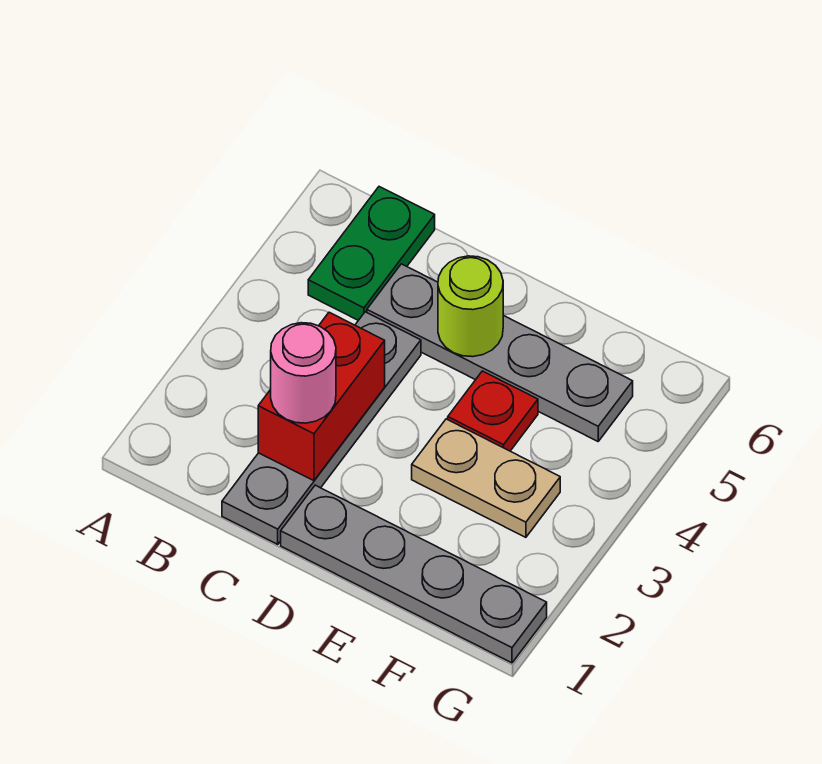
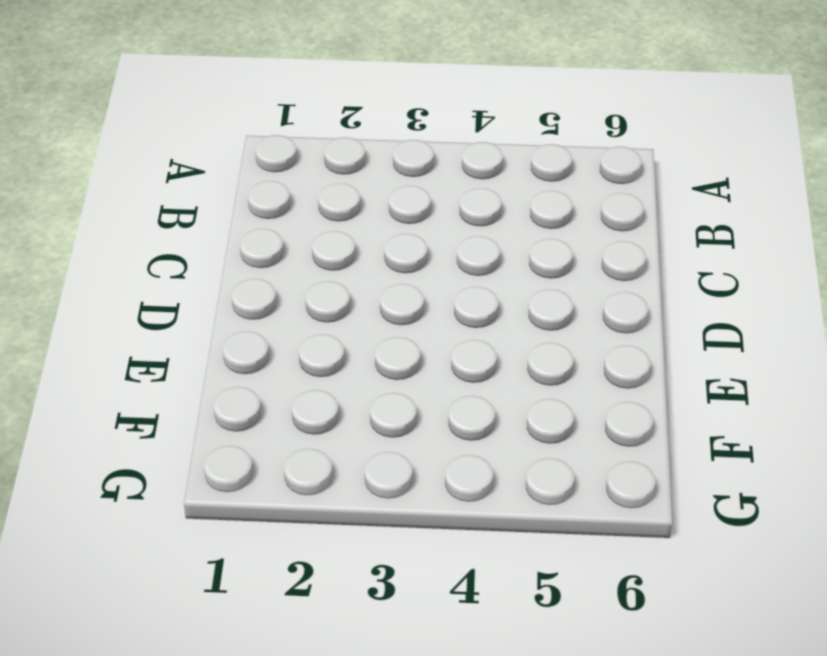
none -> green plate B5:B6 level 1
none -> grey plate C1:C4 level 1

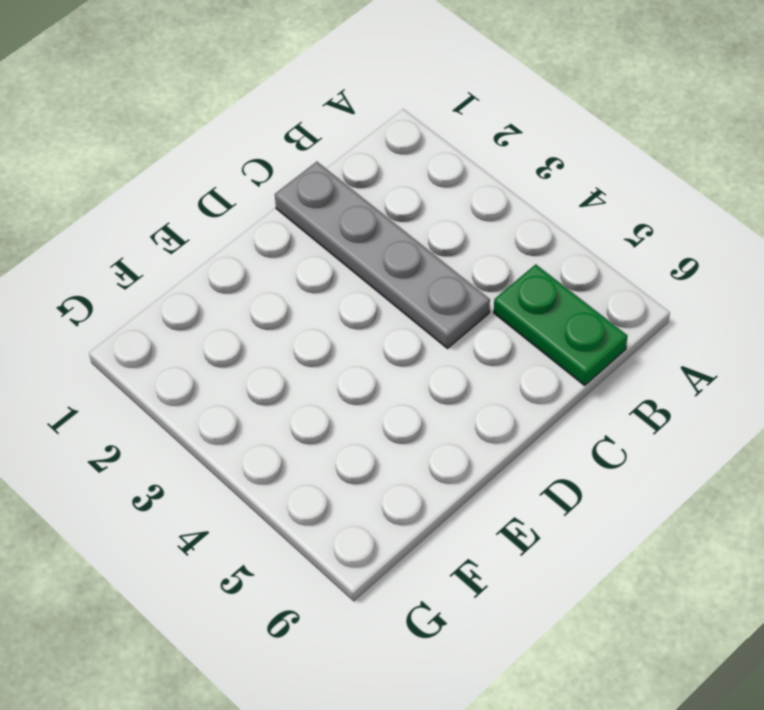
none -> grey plate C5:F5 level 1
none -> grey plate D1:G1 level 1

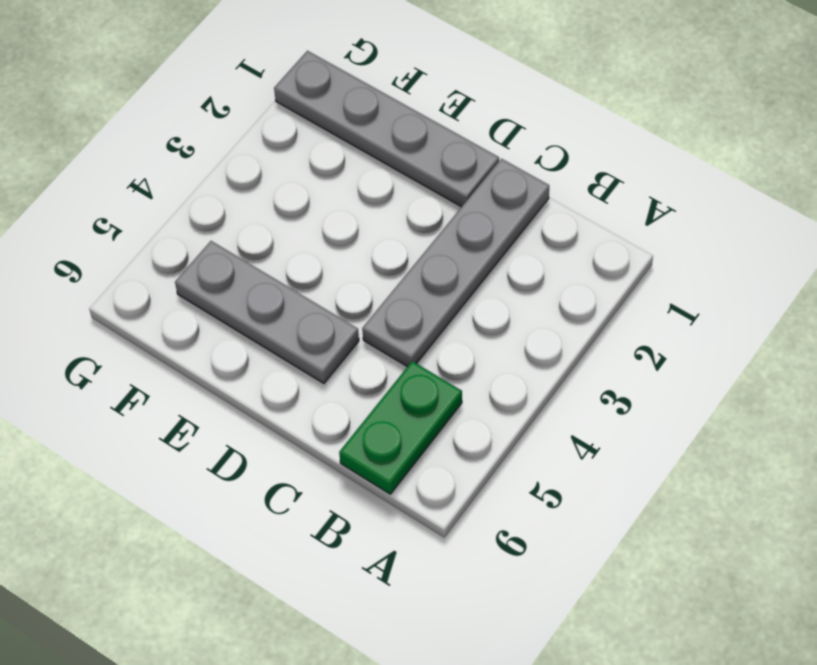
grey plate D5:F5 level 1 -> grey plate C5:F5 level 1
none -> tan plate E3:F3 level 1
none -> red plate E4 level 1

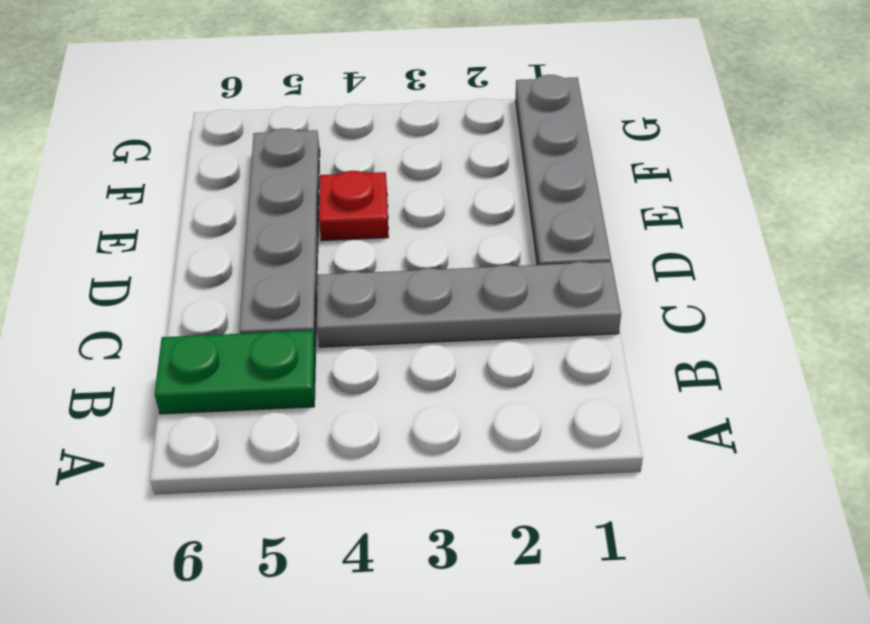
none -> tan plate E3:F3 level 1
none -> red brick C2:C3 level 2

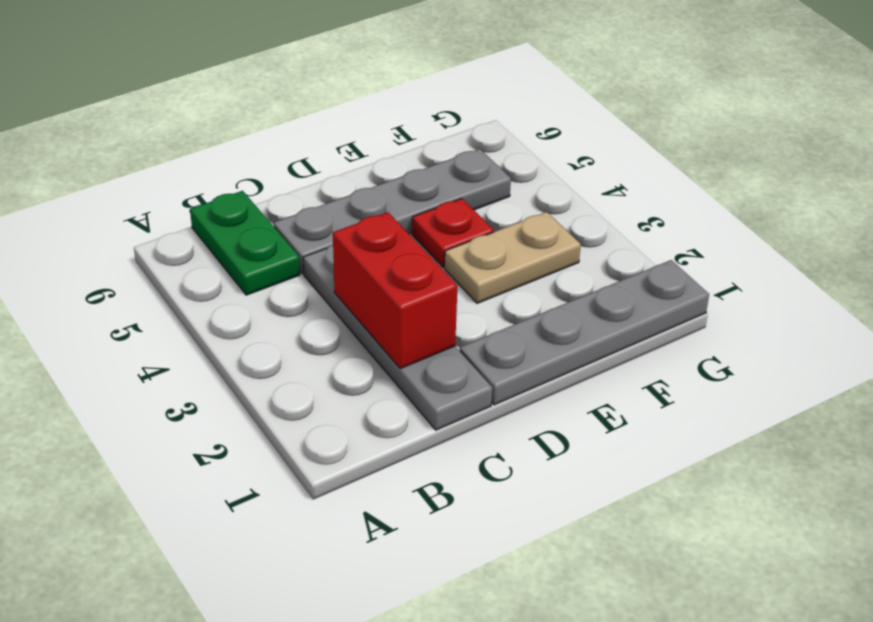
none -> lime round brick D5 level 2
none -> pink round brick C2 level 3

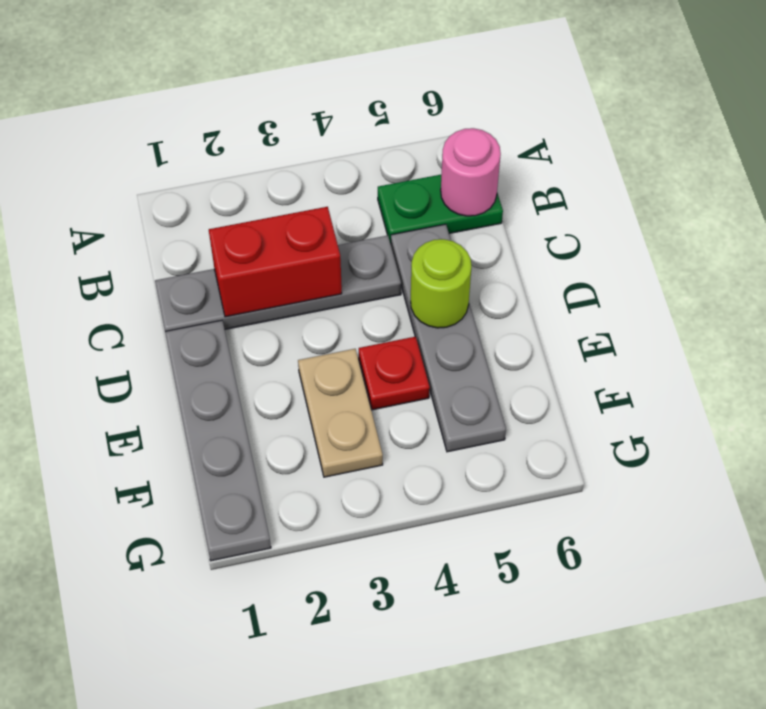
pink round brick B6 level 2 -> pink round brick C2 level 3

